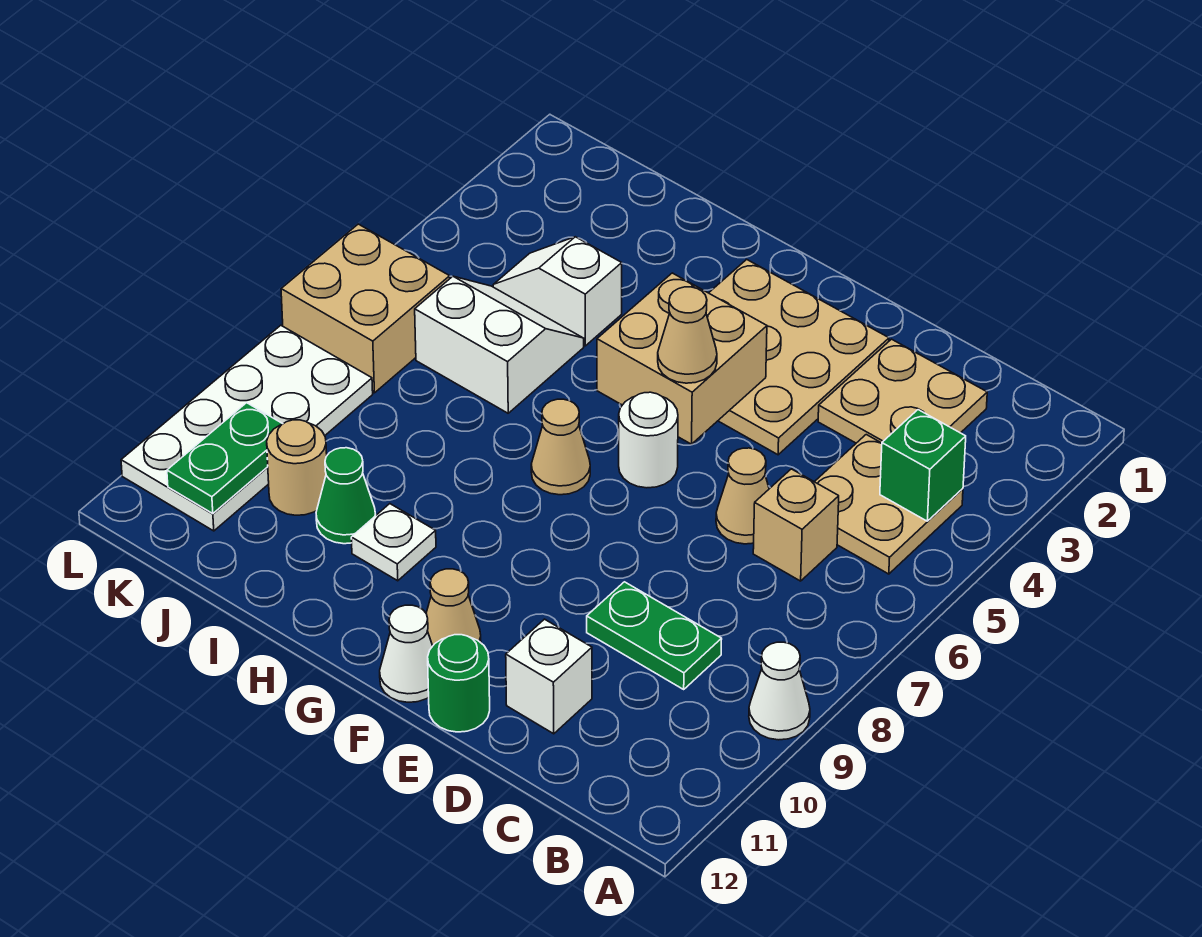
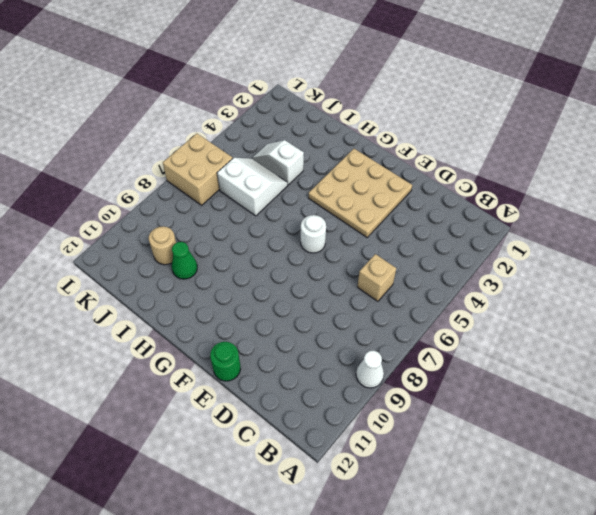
none -> tan plate B4:C5 level 1
none -> tan plate C2:D3 level 1
none -> green plate C9:D9 level 1

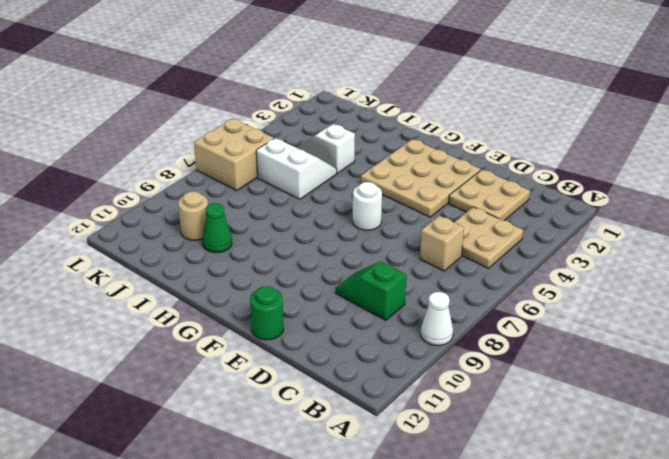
green slope C9:D9 level 1 top C -> green plate C9:D9 level 1
none -> tan cone D6 level 1
none -> white brick D11 level 1
none -> tan cone F11 level 1

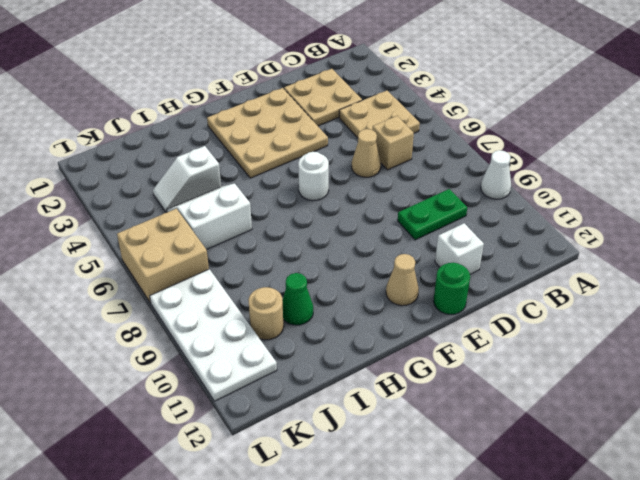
none -> white cone F12 level 1
none -> tan cone G7 level 1
none -> white plate H10 level 1

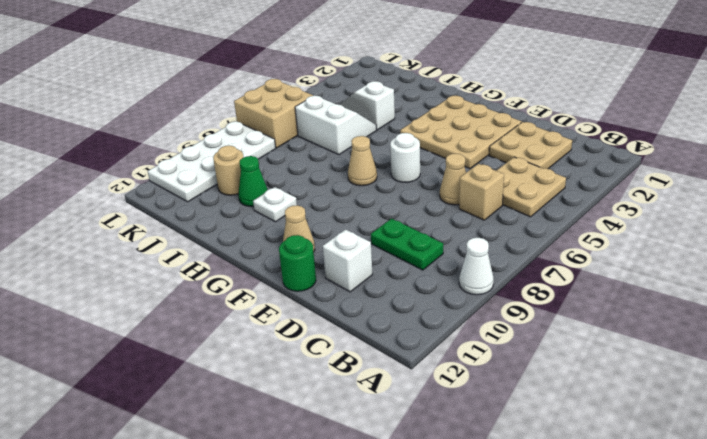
none -> white cone F12 level 1
none -> green brick B4 level 2
none -> tan brick F4:G5 level 2

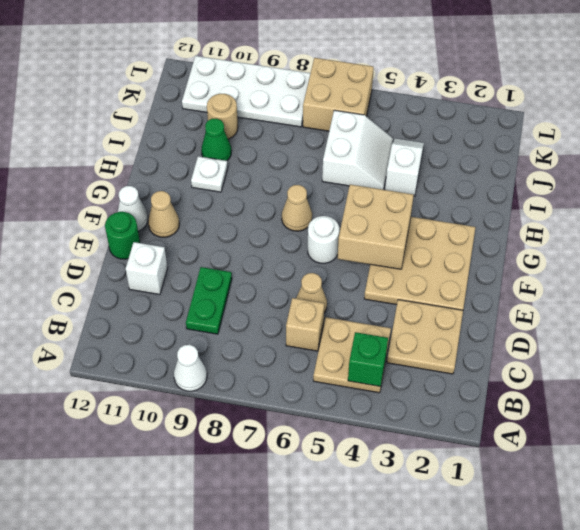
none -> green plate K10:K11 level 2
none -> tan cone F5 level 3

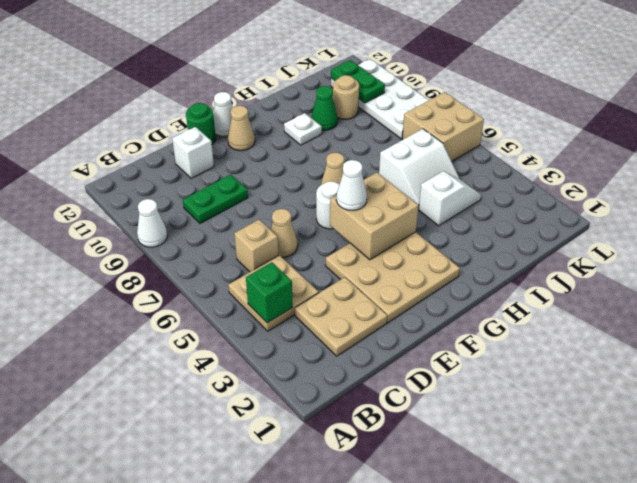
white cone F5 level 3 -> tan cone F5 level 3

